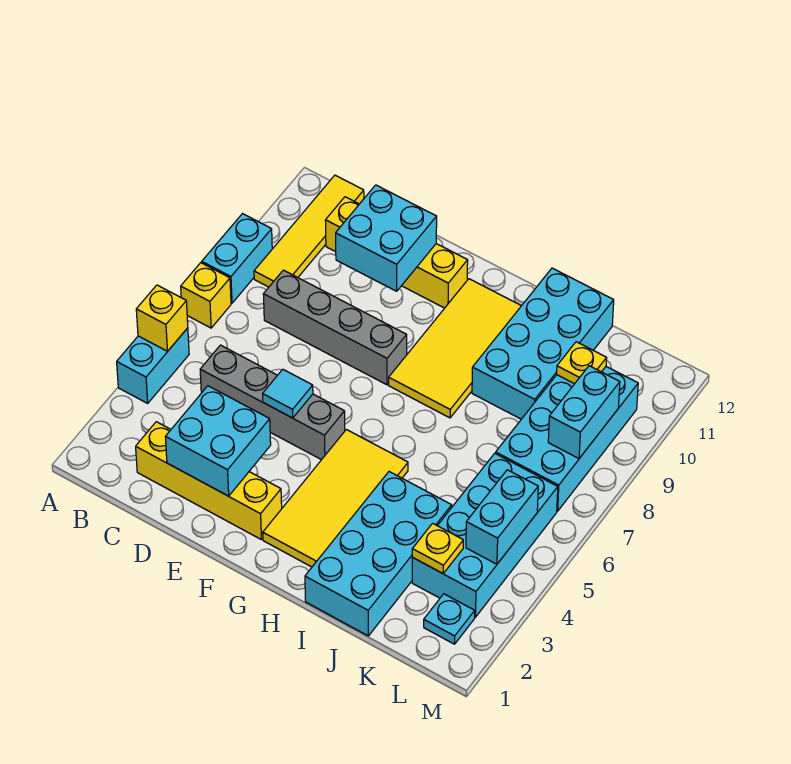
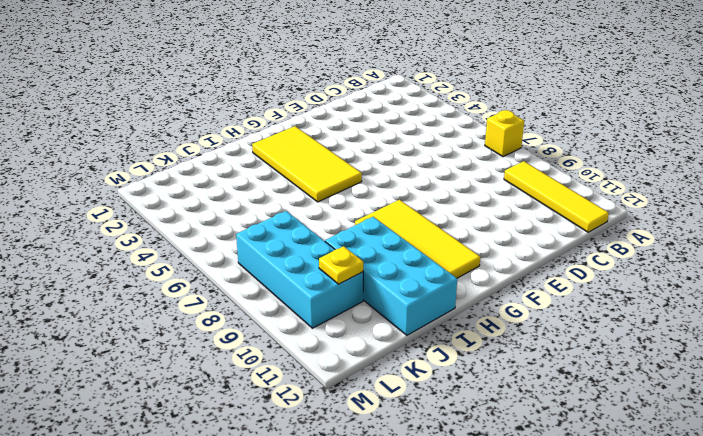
none -> cyan brick A4:A5 level 1
none -> cyan brick A8:A9 level 1
none -> yellow brick C2:F2 level 1

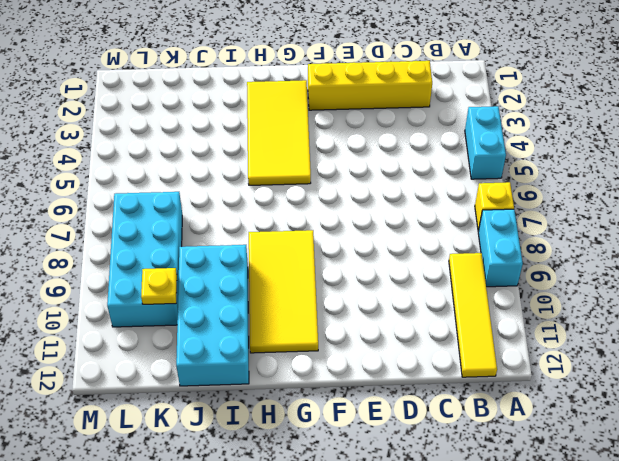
none -> grey brick C5:F5 level 1
none -> grey brick C8:F8 level 1
none -> yellow brick C11:F11 level 1

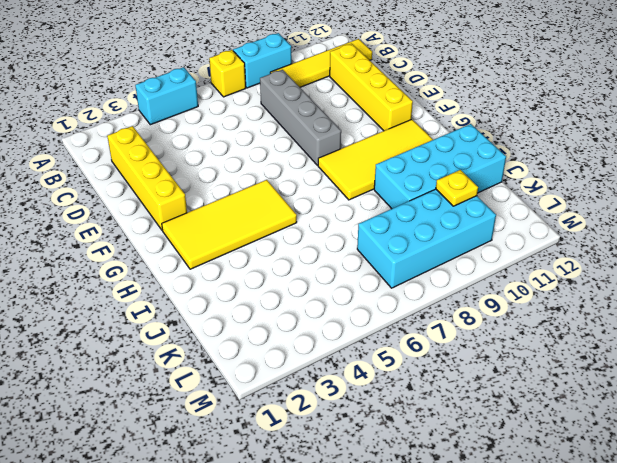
none -> grey brick C5:F5 level 1
none -> cyan brick I1:J4 level 1
none -> cyan brick K3:L6 level 1

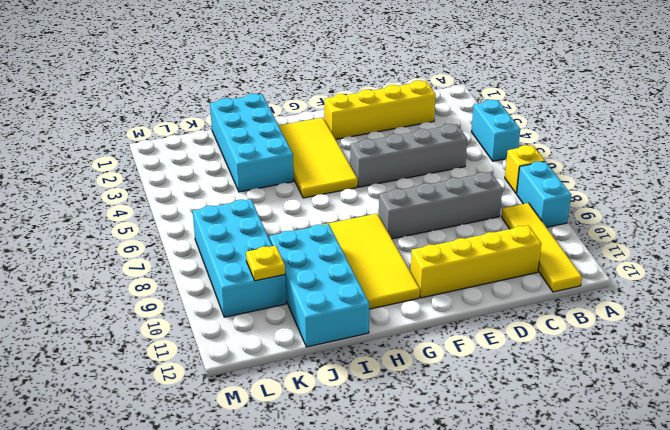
none -> cyan brick K3:L6 level 1
none -> cyan plate L2 level 1
none -> yellow brick A5 level 2

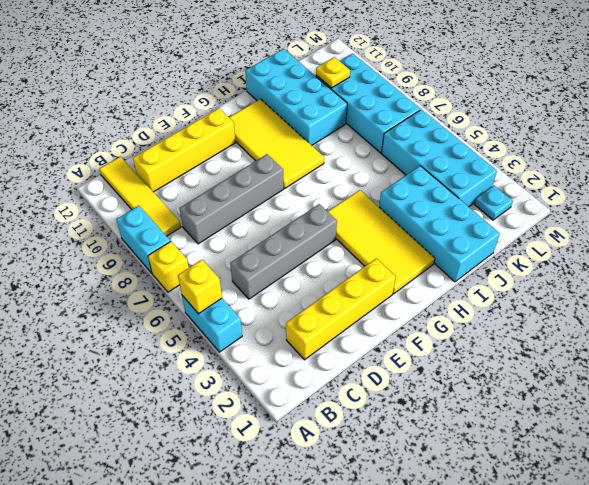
none -> cyan brick D2:E3 level 2
none -> cyan brick D10:E11 level 2
none -> cyan tile E5 level 2

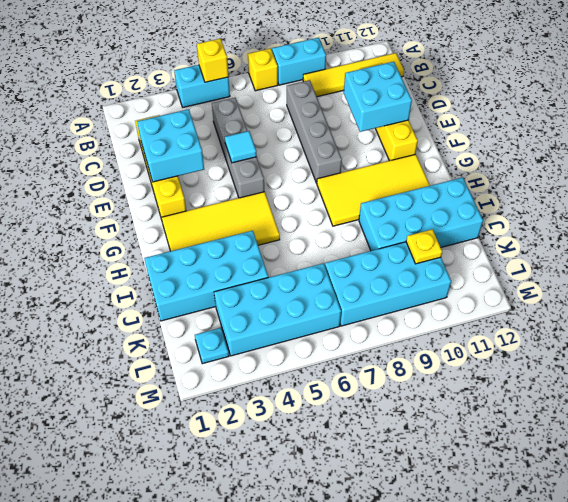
none -> yellow plate K3 level 2
none -> cyan brick L4:L5 level 2
none -> cyan brick L8:L9 level 2

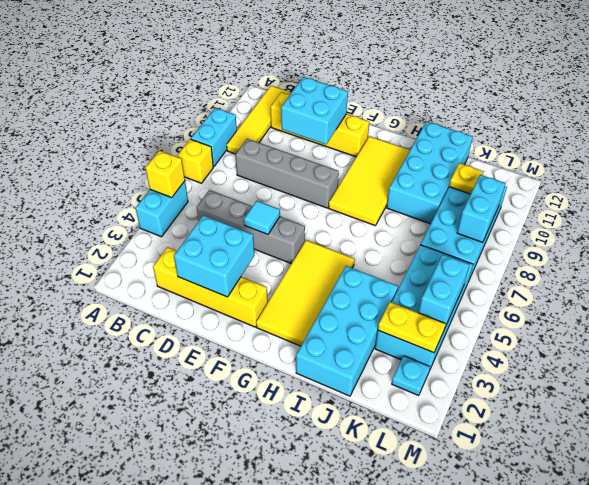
yellow plate K3:L3 level 2 -> yellow plate K3 level 2

